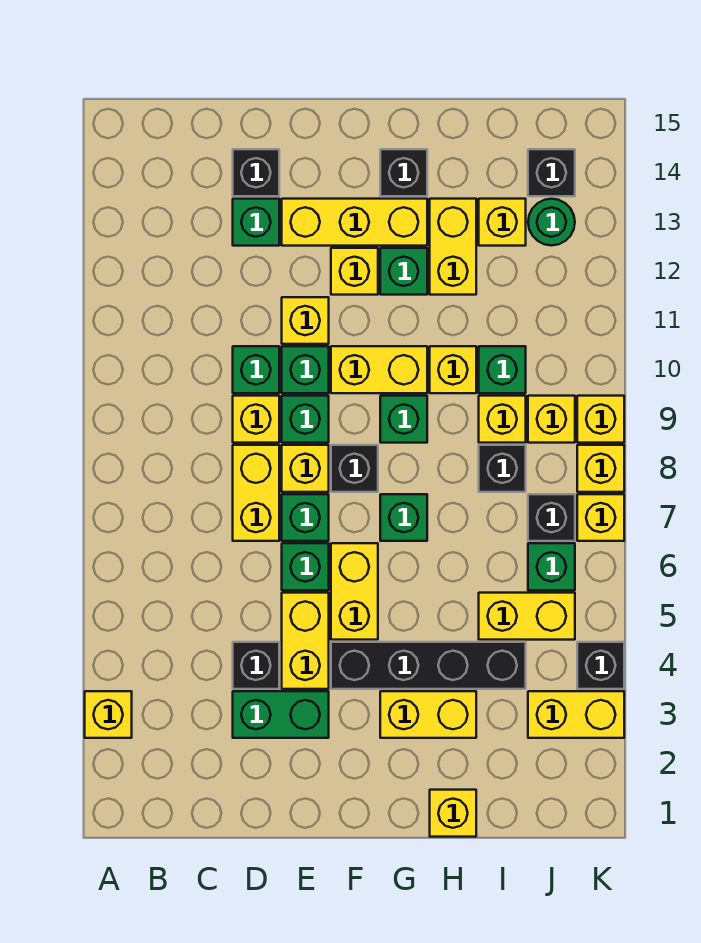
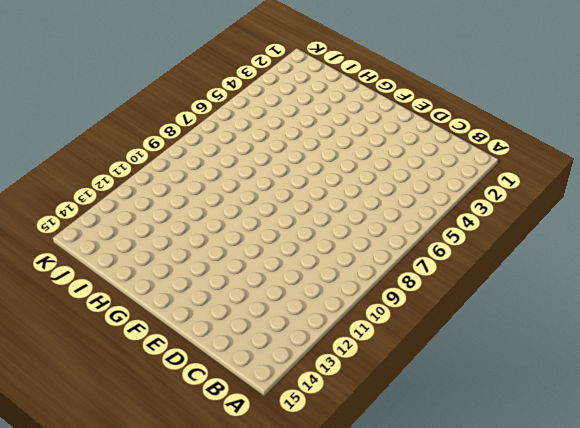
none -> yellow brick A3 level 1
none -> green brick D3:E3 level 1
none -> black brick D4 level 1
none -> yellow brick D7:D8 level 1

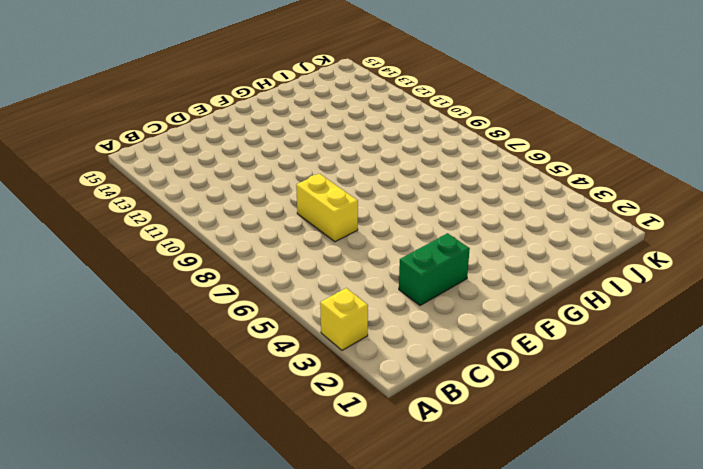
none -> black brick D4 level 1
none -> yellow brick D9 level 1
none -> green brick D10 level 1
none -> green brick D13 level 1

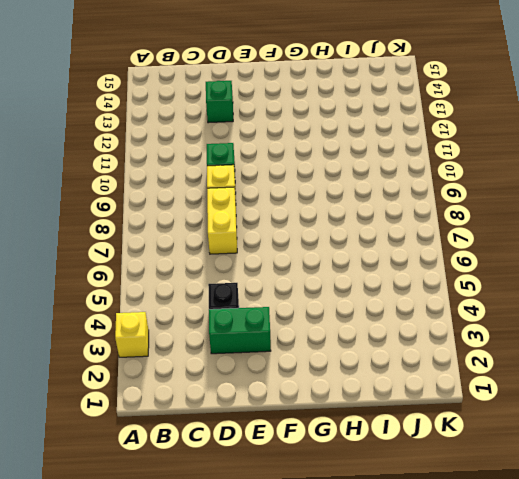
none -> black brick D14 level 1
none -> yellow brick E4:E5 level 1
none -> green brick E6 level 1
none -> green brick E7 level 1

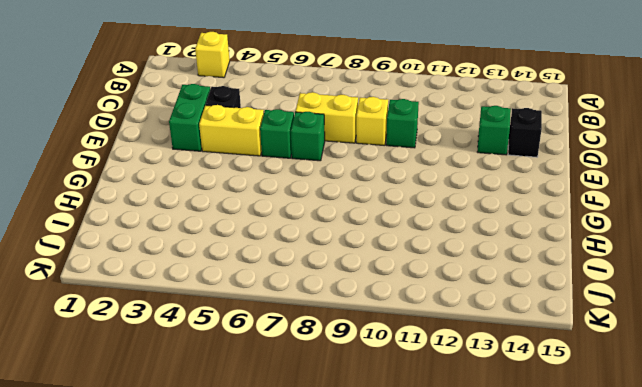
none -> yellow brick E8 level 1
none -> green brick E9 level 1
none -> green brick E10 level 1
none -> yellow brick E11 level 1

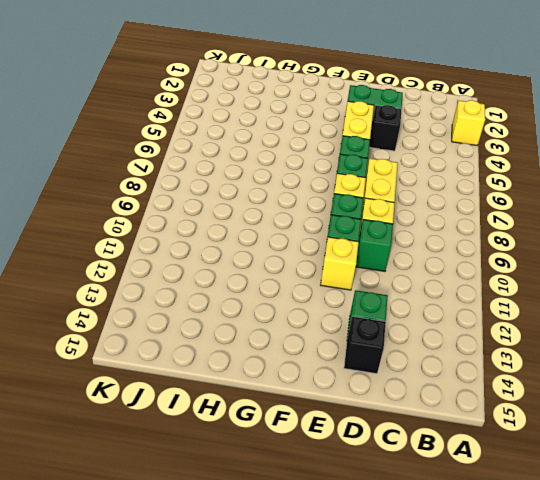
none -> yellow brick E13:G13 level 1
none -> black brick F4:I4 level 1
none -> yellow brick F5:F6 level 1
none -> black brick F8 level 1

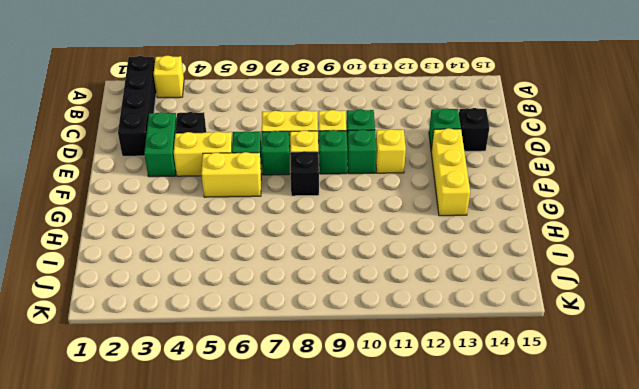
black brick A2:D2 level 1 -> black brick F4:I4 level 1
none -> yellow brick F10:G10 level 1
none -> yellow brick F12 level 1
none -> yellow brick G3:H3 level 1
none -> green brick G7 level 1

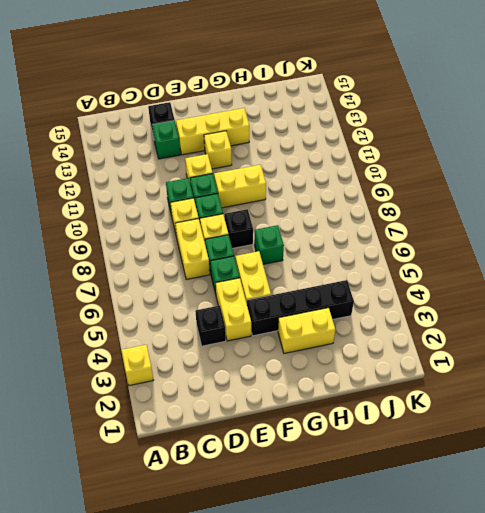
none -> green brick D3:E3 level 1
none -> green brick G9 level 1
none -> green brick G12 level 1
none -> black brick G14 level 1

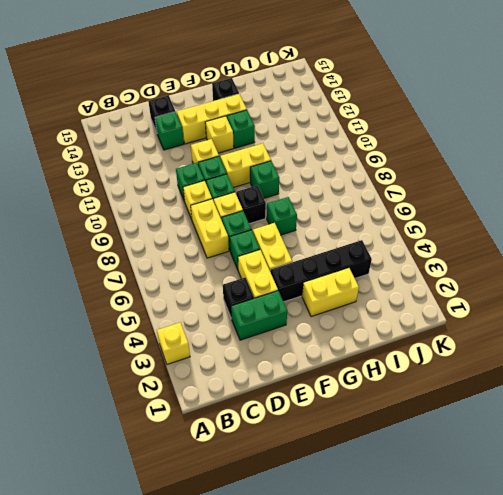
none -> yellow brick H1 level 1
none -> yellow brick H10 level 1
none -> yellow brick H12:H13 level 1
none -> yellow brick I5:J5 level 1

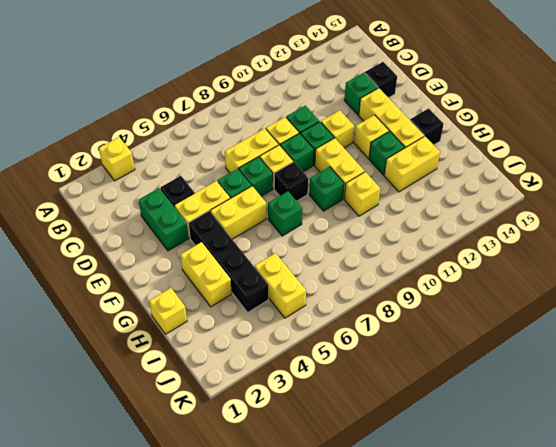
none -> black brick I8 level 1
none -> yellow brick I9 level 1
none -> green brick I10 level 1
none -> yellow brick I13 level 1

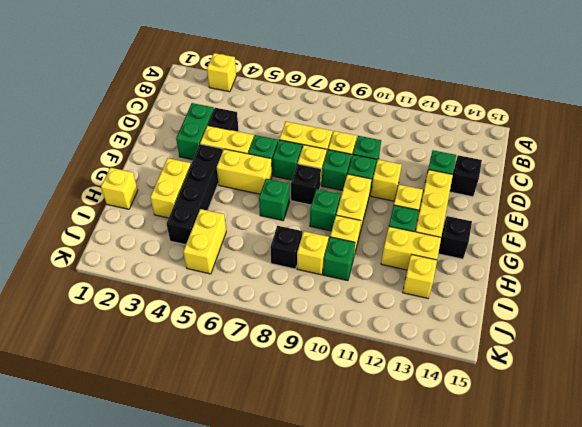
none -> yellow brick J3:K3 level 1
none -> green brick J6 level 1
none -> black brick J7 level 1
none -> yellow brick J9 level 1

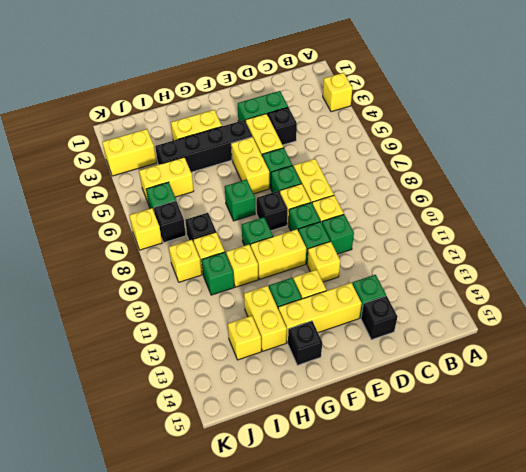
none -> yellow brick H1 level 1
none -> green round brick J13 level 1
none -> black brick J14 level 1
none -> black brick K4 level 1

